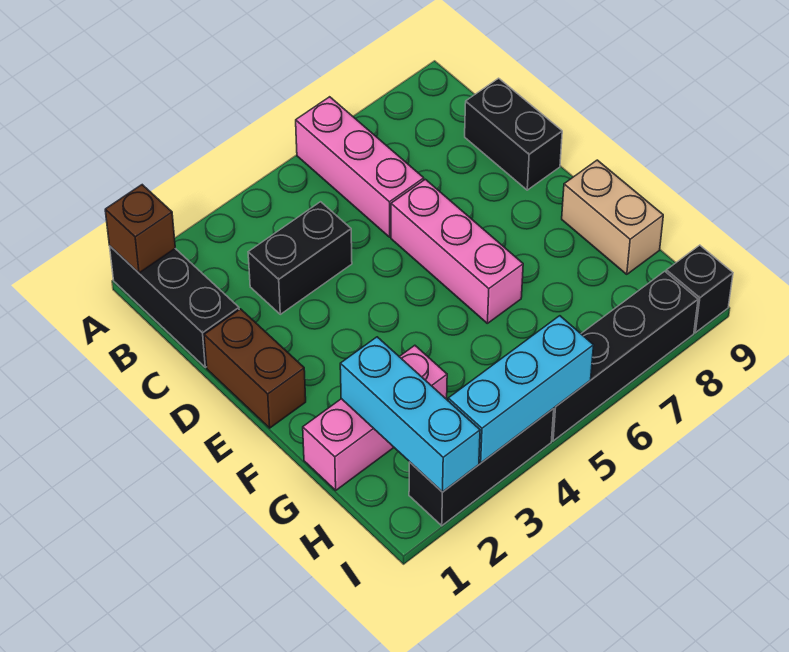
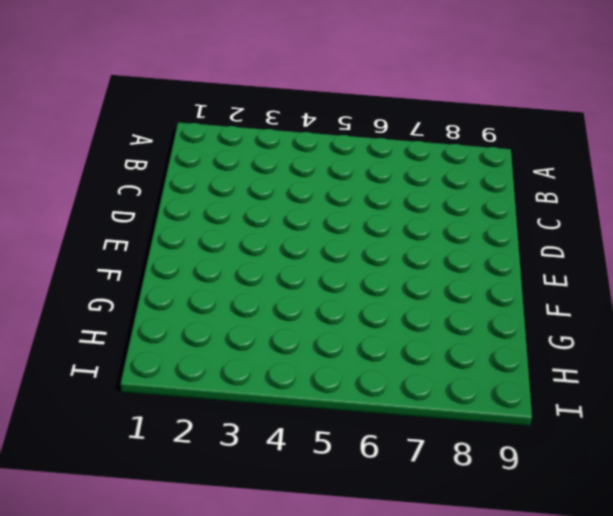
none -> black brick A1:C1 level 1
none -> pink brick A6:C6 level 1
none -> black brick C3:C4 level 1

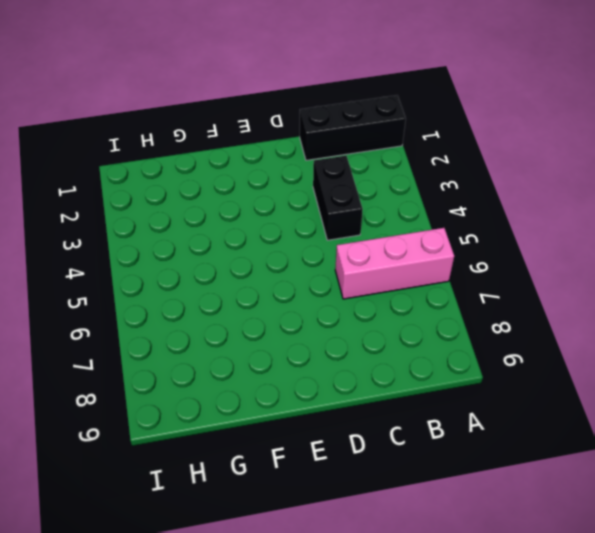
none -> black brick C9:D9 level 1
none -> brown brick D1:E1 level 1
none -> pink brick D6:F6 level 1

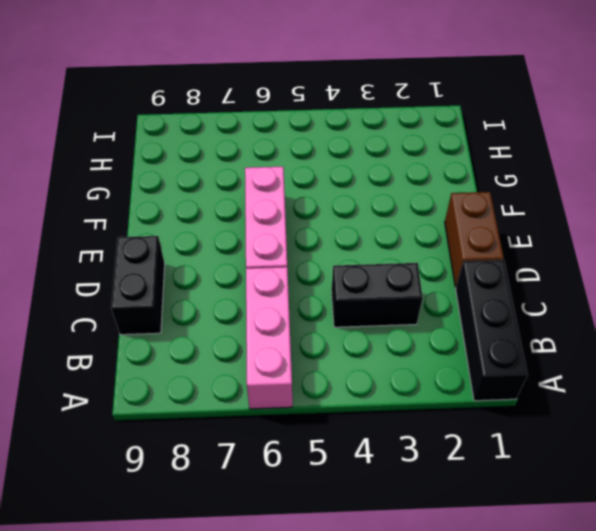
none -> tan brick F9:G9 level 1
none -> pink brick G1:G3 level 1
none -> black brick I2:I4 level 1

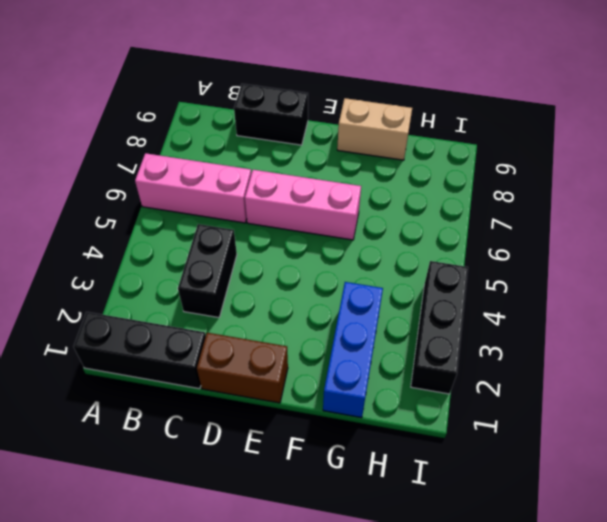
blue brick G1:G3 level 1 -> pink brick G1:G3 level 1
none -> black brick I5:I8 level 1
none -> black brick I9 level 1
none -> brown brick A1 level 2

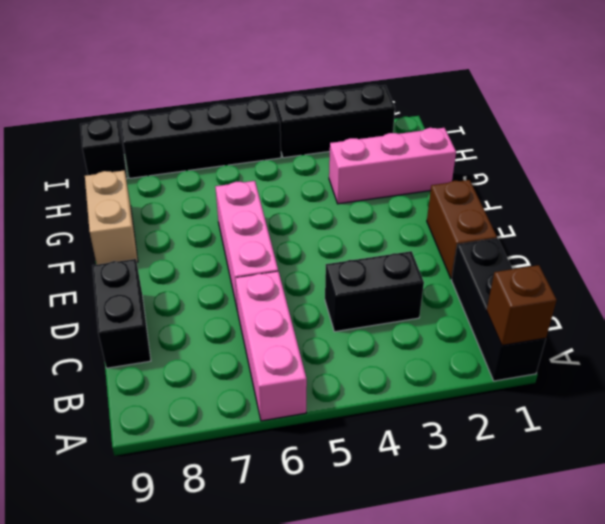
none -> cyan brick G2:I2 level 2
none -> cyan brick I3:I5 level 2

